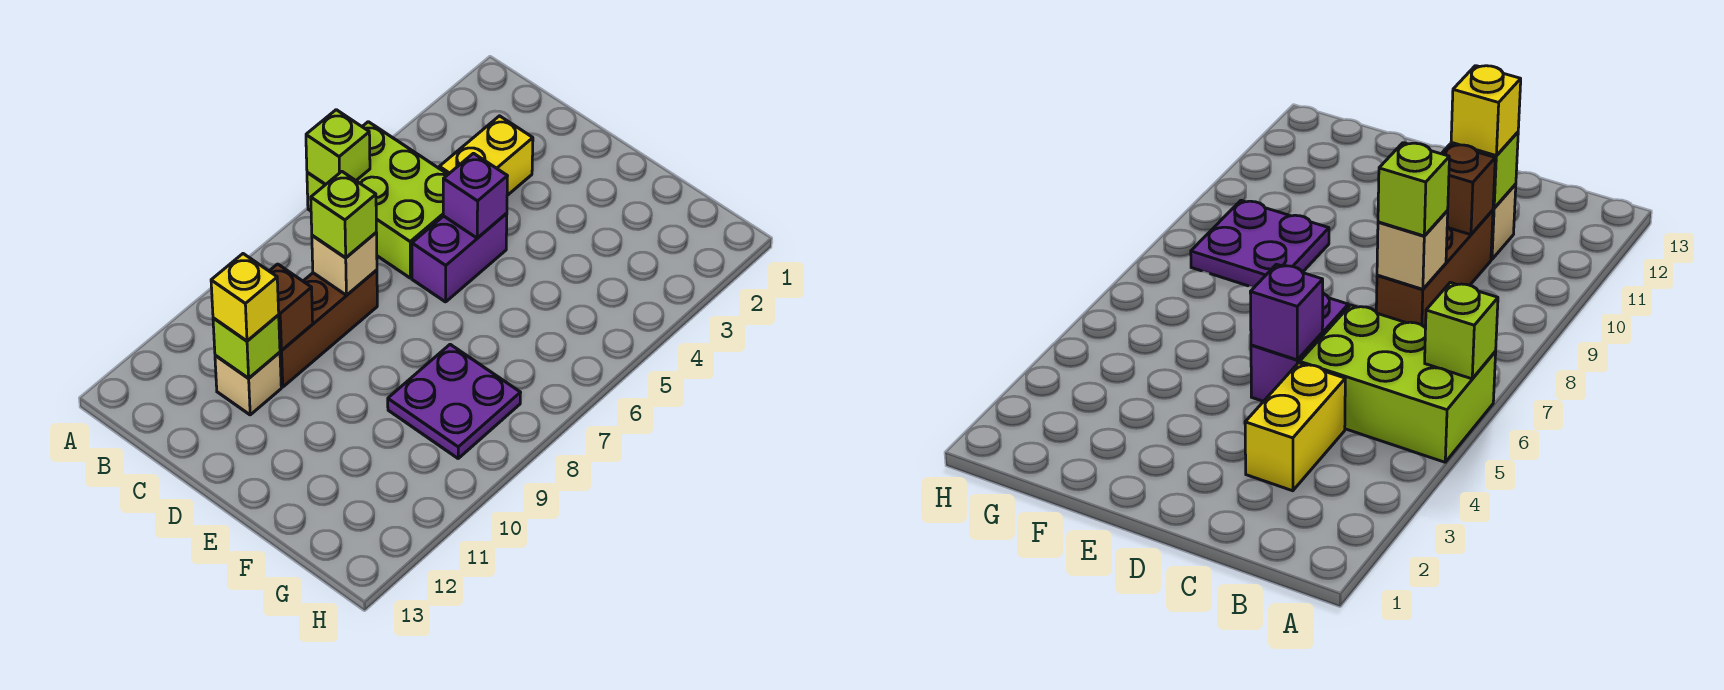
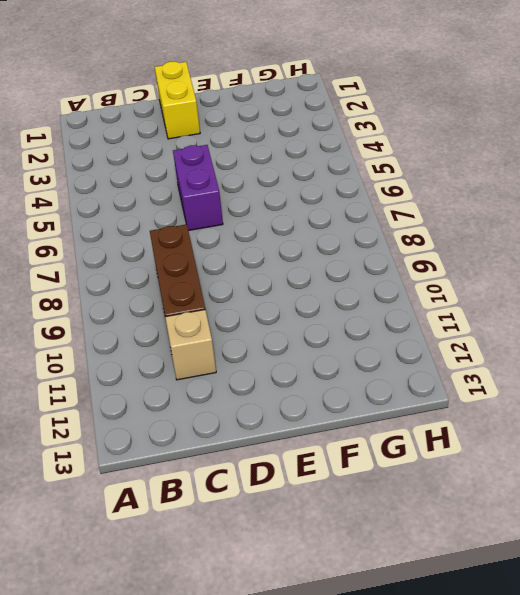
yellow brick D1:D2 level 1 -> yellow brick C3:C4 level 1
none -> lime brick A5:C6 level 1
none -> purple plate F8:G9 level 1
none -> lime brick A6 level 2

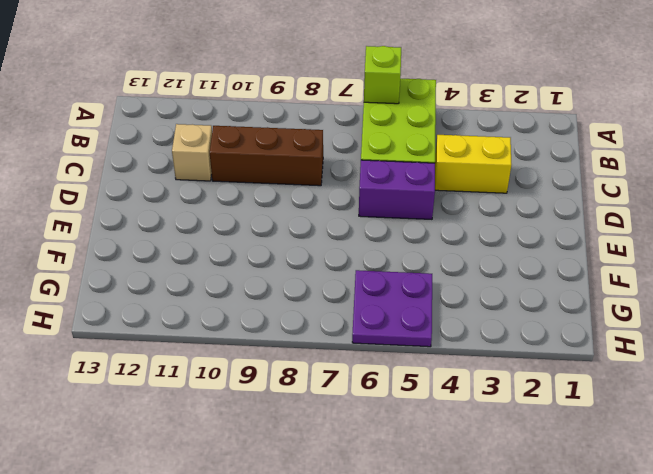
purple plate G5:H6 level 1 -> purple plate F8:G9 level 1
none -> tan brick C8 level 2
none -> brown brick C10 level 2
none -> lime brick C11 level 2

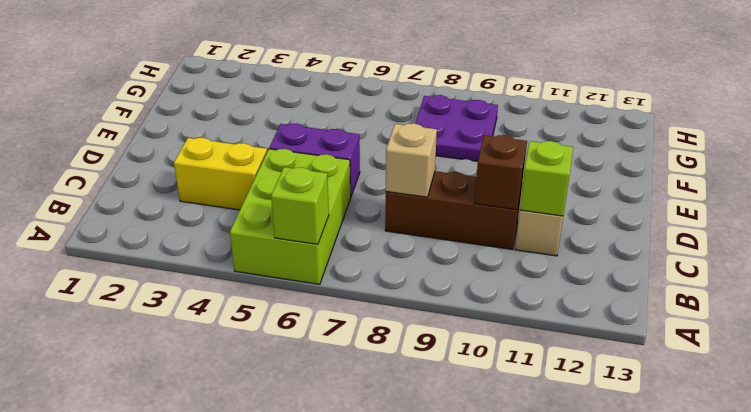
none -> purple brick D5 level 2
none -> lime brick C8 level 3
none -> yellow brick C11 level 3

